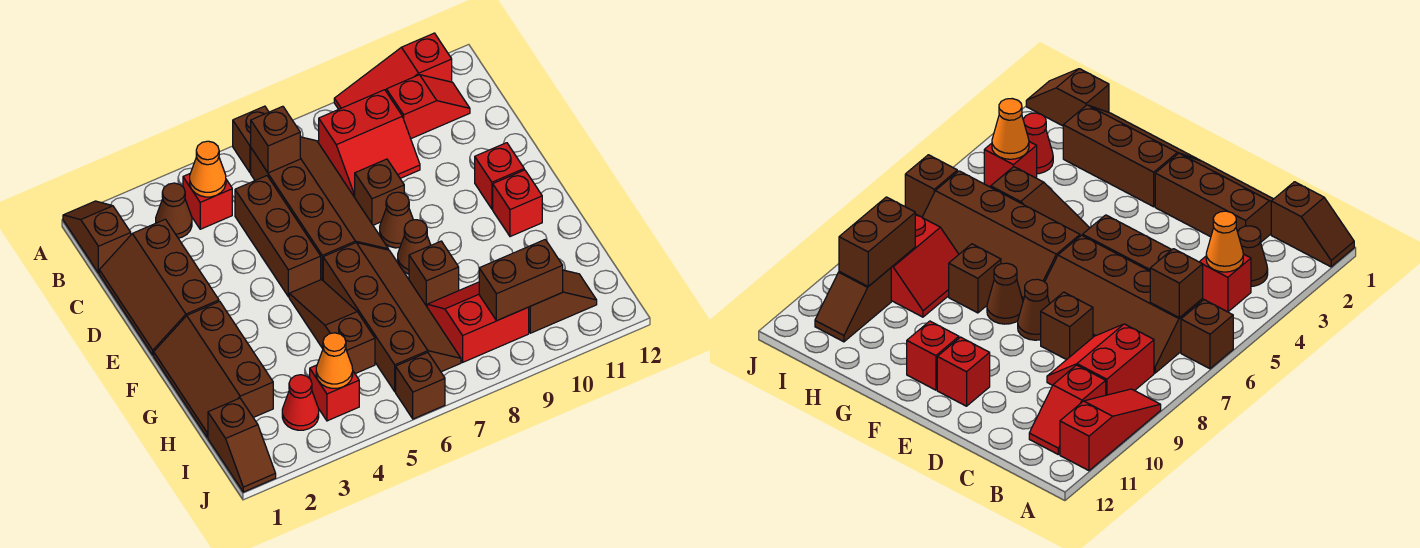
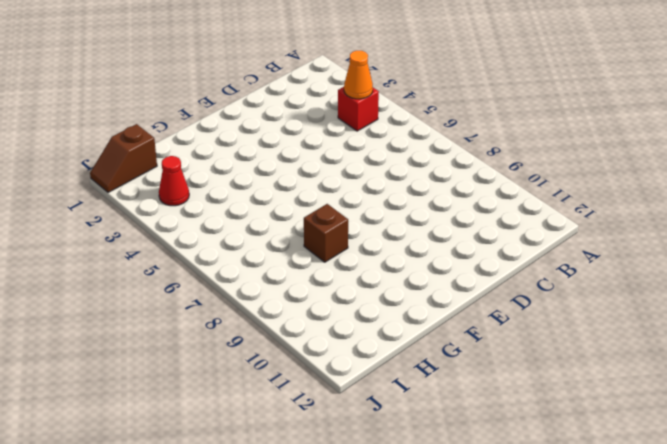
none -> brown slope A1:B1 level 1 top B
none -> brown brick A6 level 1
none -> red slope A9:A11 level 1 top 11

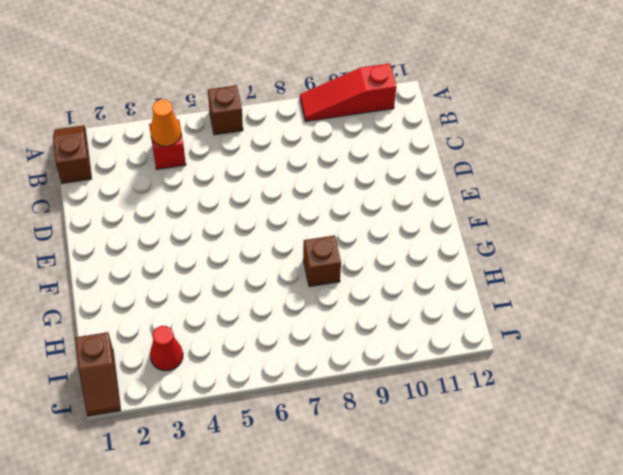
none -> brown cone B3 level 1
none -> brown slope B6:E7 level 1 top 6
none -> red slope B8:C9 level 1 top B

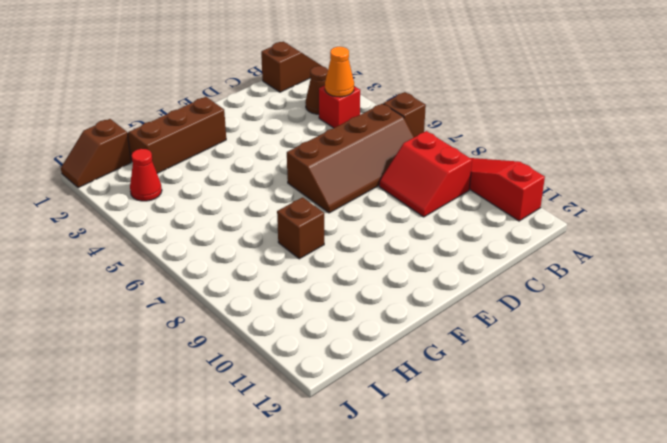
none -> red slope B10:B11 level 1 top 10
none -> brown slope C1:E2 level 1 top 2
none -> brown brick C5:E5 level 1

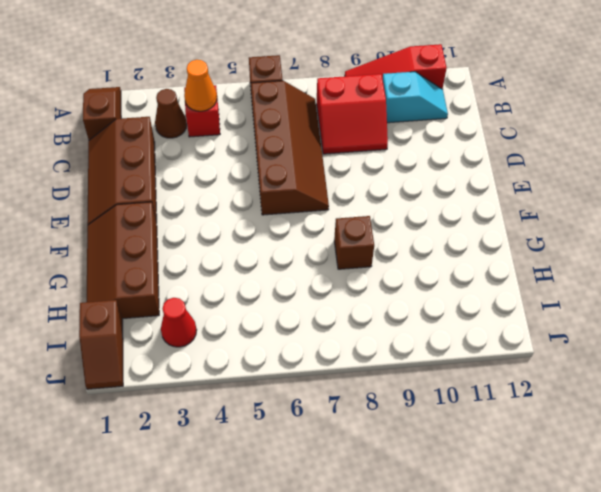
cyan slope B10:B11 level 1 top 10 -> red slope B10:B11 level 1 top 10
none -> brown brick C5:E5 level 1
none -> brown brick D8 level 1
none -> brown cone E8 level 1

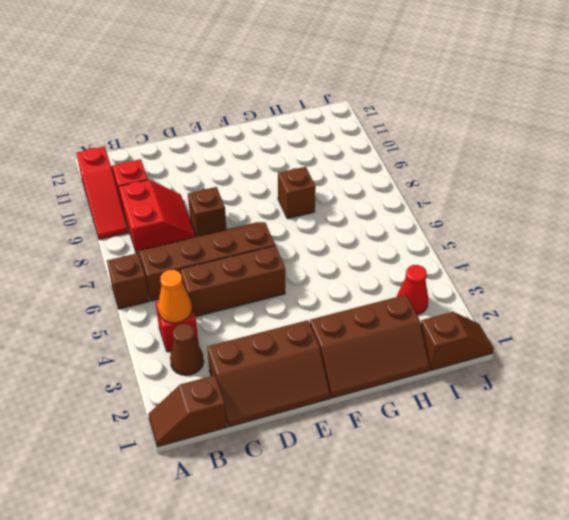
none -> brown cone E8 level 1
none -> red brick E11 level 1
none -> brown slope F5:H5 level 1 top H

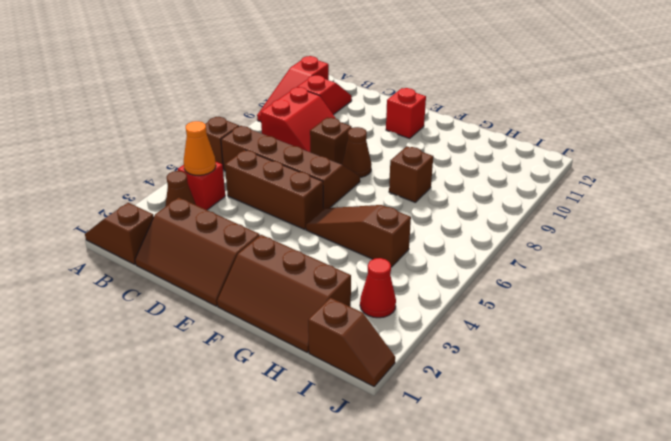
none -> brown slope F6:I7 level 1 top 6
none -> brown cone F8 level 1
none -> red brick F11 level 1

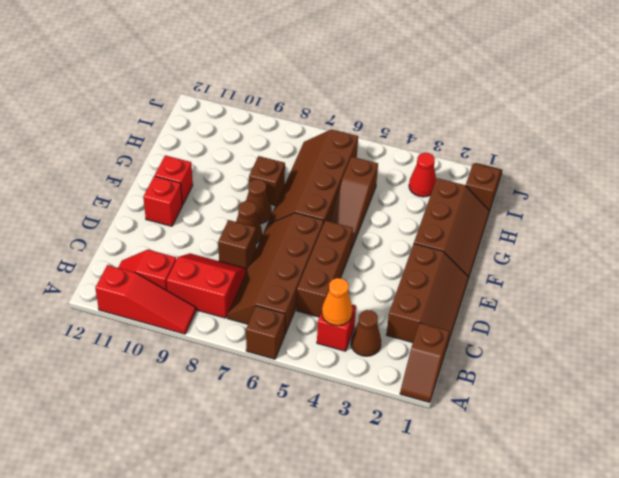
none -> red slope H8:I9 level 1 top I
none -> red brick I4 level 1
none -> brown slope I10:I11 level 1 top 10

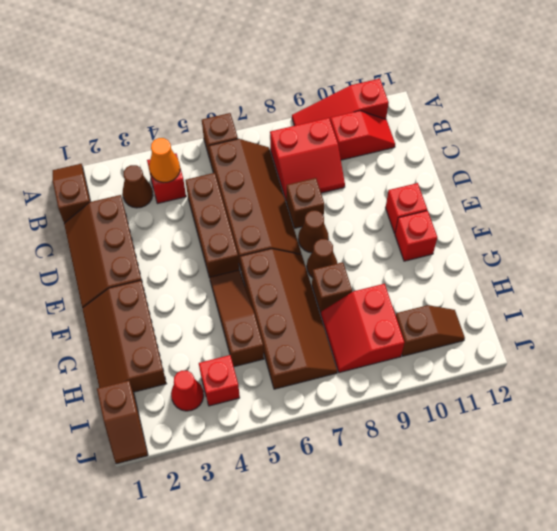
red slope H8:I9 level 1 top 9 -> red slope H8:I9 level 1 top I
none -> brown brick J6 level 1
none -> brown brick B6 level 2
none -> orange cone I4 level 2

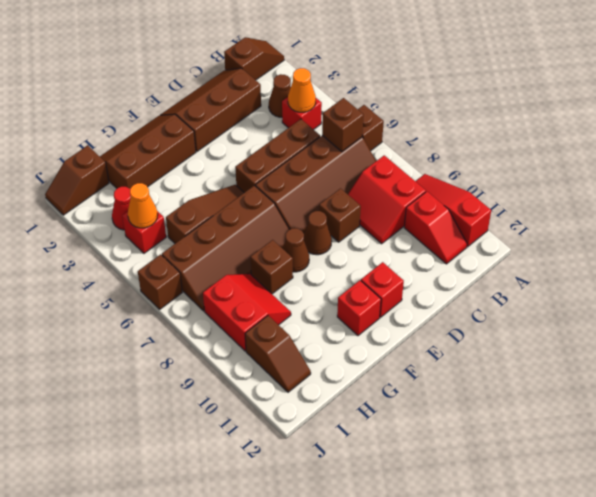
none -> brown brick I9:I10 level 2

